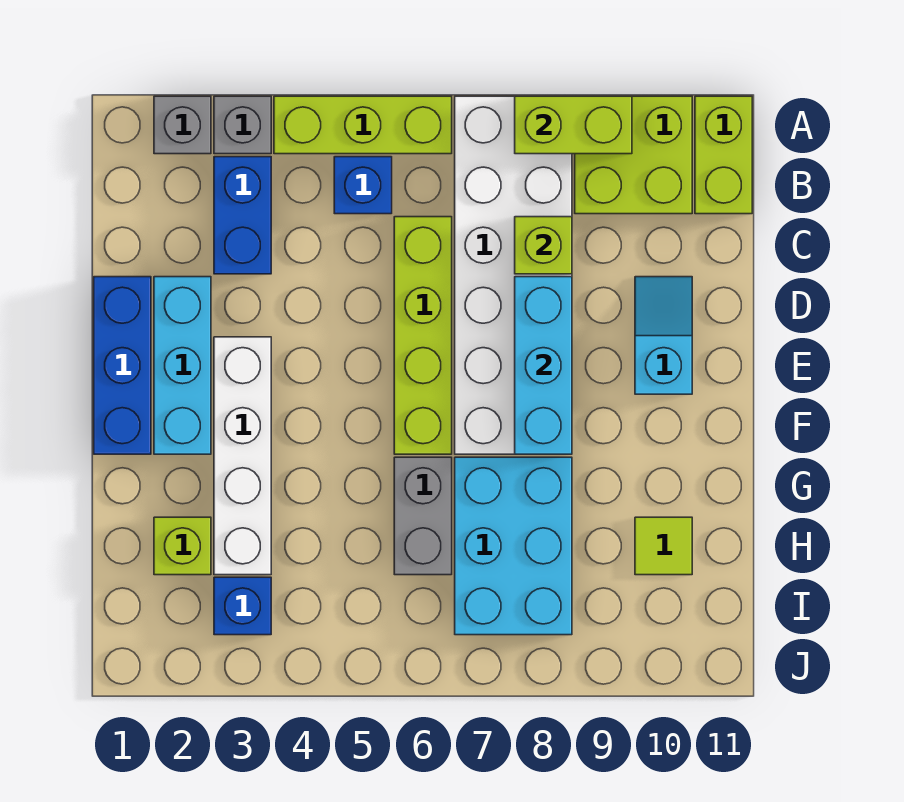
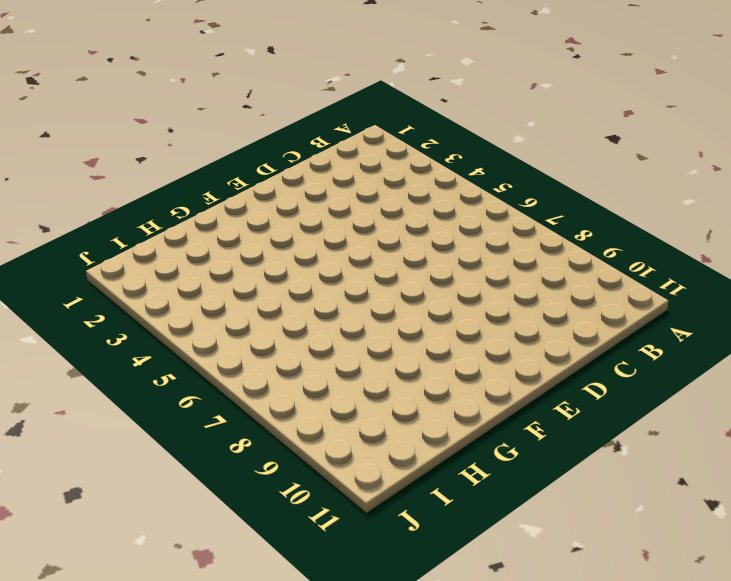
none -> grey brick A2 level 1
none -> grey brick A3 level 1
none -> lime brick A4:A6 level 1

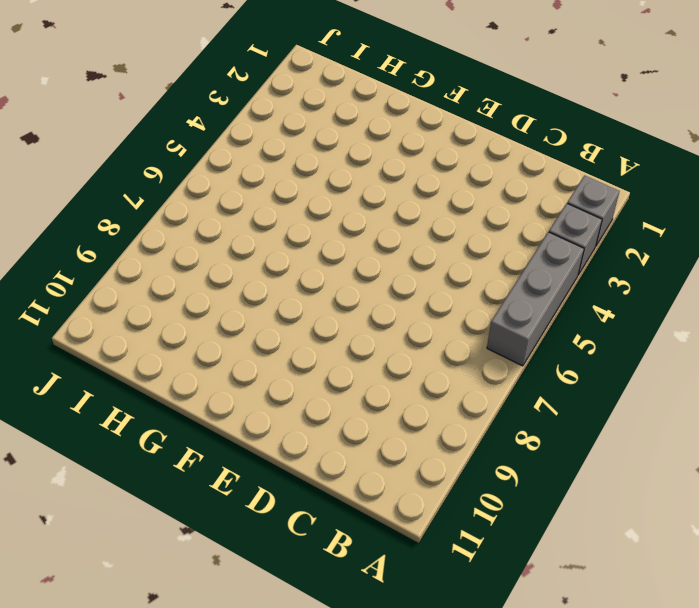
grey brick A4:A6 level 1 -> lime brick A4:A6 level 1
none -> white brick A7:F8 level 1
none -> lime brick A9:B10 level 1
none -> lime brick A11:B11 level 1

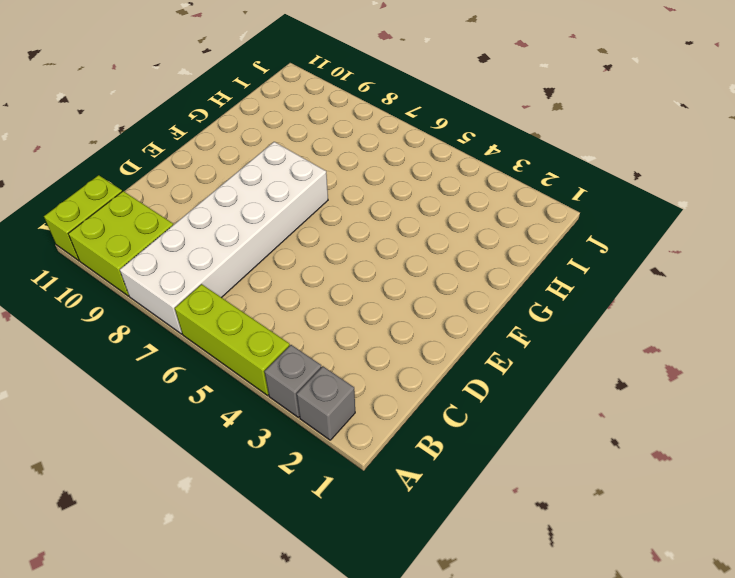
none -> blue brick B3:C3 level 1
none -> blue brick B5 level 1
none -> lime brick C6:F6 level 1

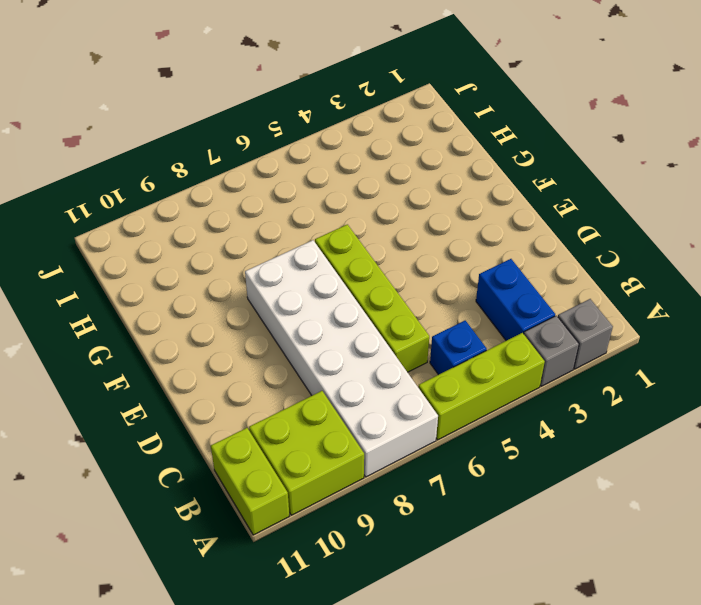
none -> blue brick D1:F1 level 1
none -> cyan brick D2:F2 level 1
none -> cyan slope D10:E10 level 1 top E

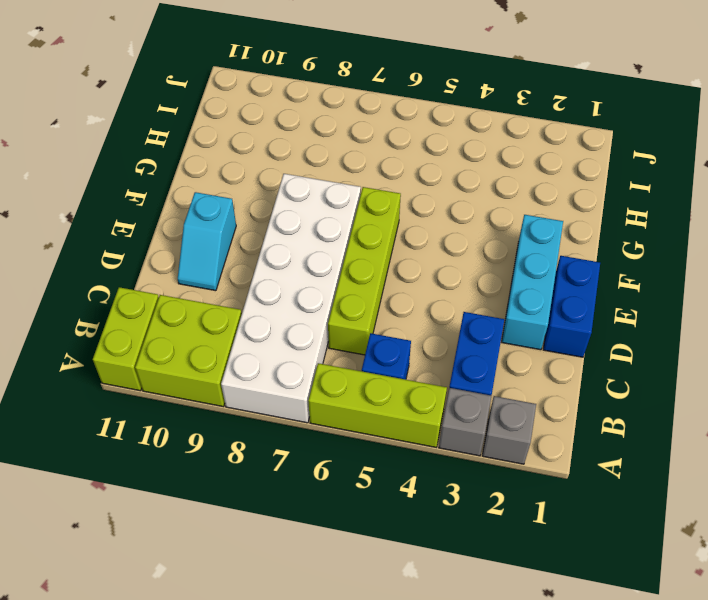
blue brick D1:E1 level 1 -> blue brick D1:F1 level 1
none -> white brick E3:H3 level 1
none -> grey brick G6:H6 level 1
none -> cyan brick G7:I8 level 1

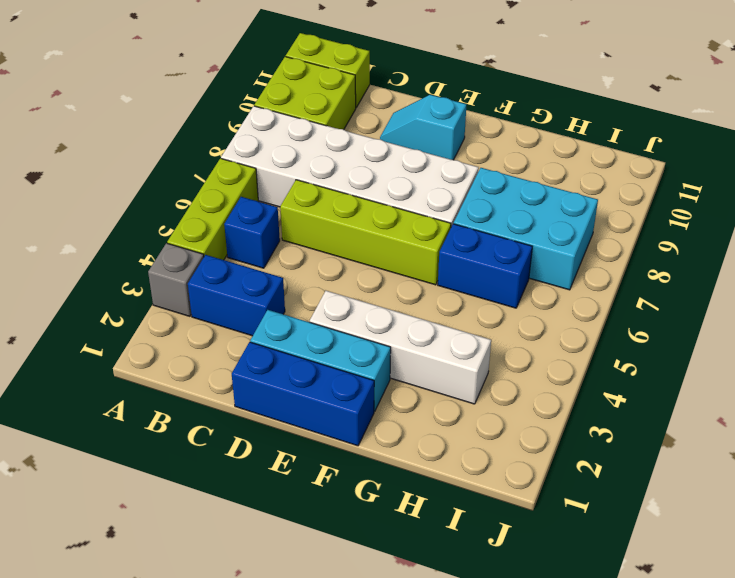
blue brick G6:H6 level 1 -> grey brick G6:H6 level 1
none -> grey brick A2 level 1
none -> lime brick H2 level 1
none -> lime tile H10 level 1

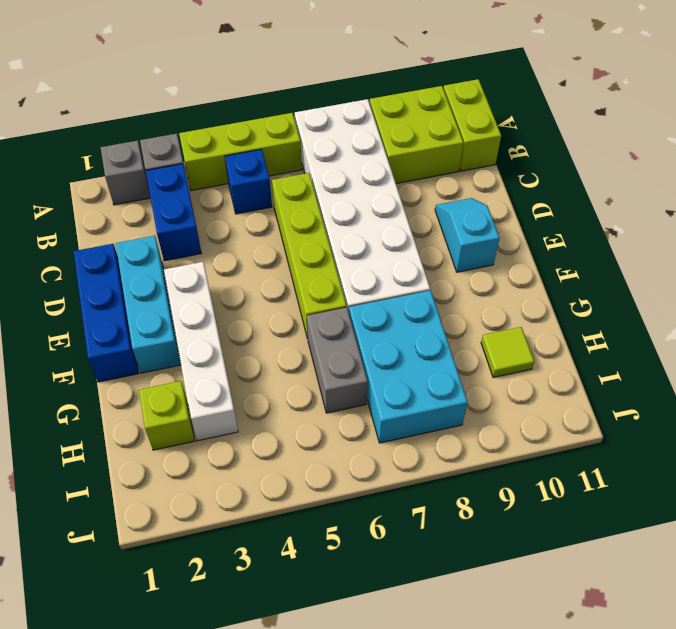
none -> blue brick I3 level 1
none -> lime brick A8:A9 level 2
none -> lime brick C8 level 2

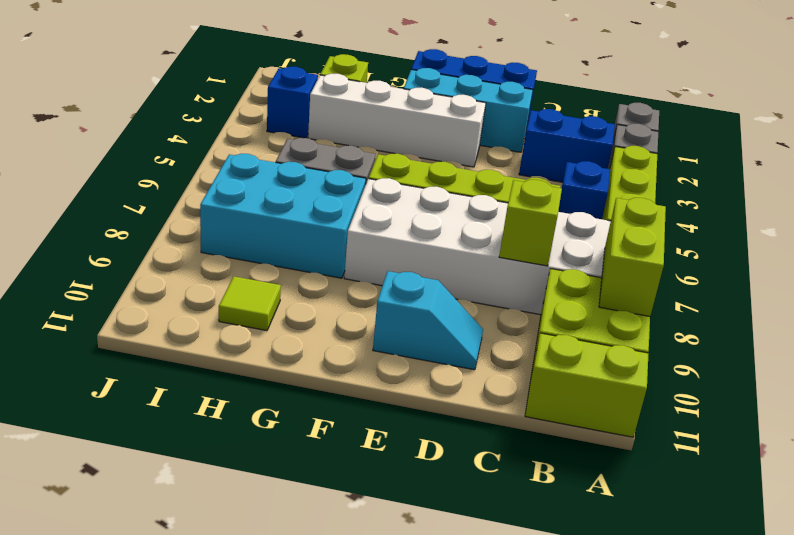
none -> cyan brick D8:F8 level 2

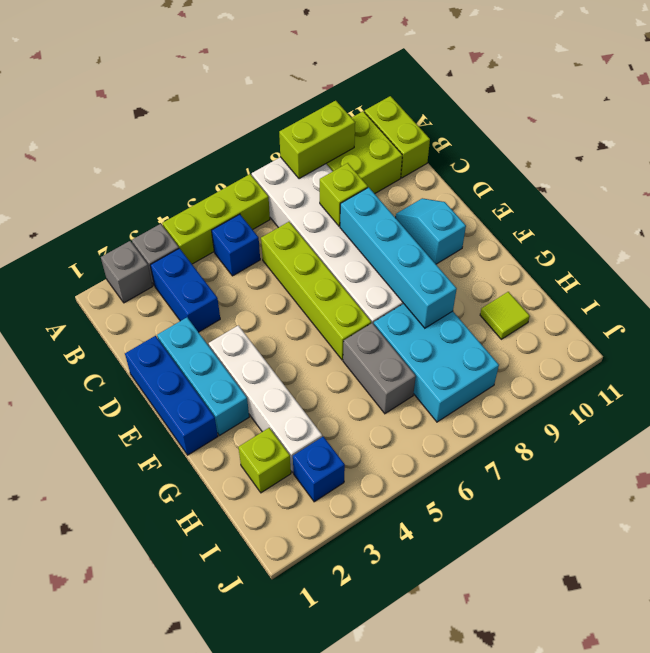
cyan brick D8:G8 level 2 -> cyan brick D8:F8 level 2

